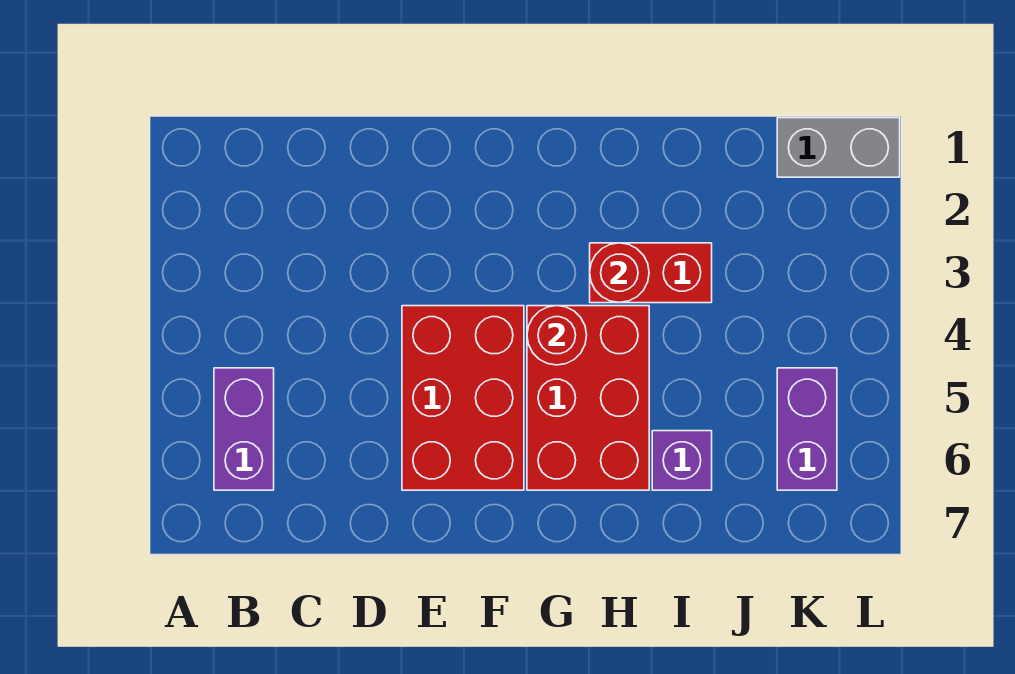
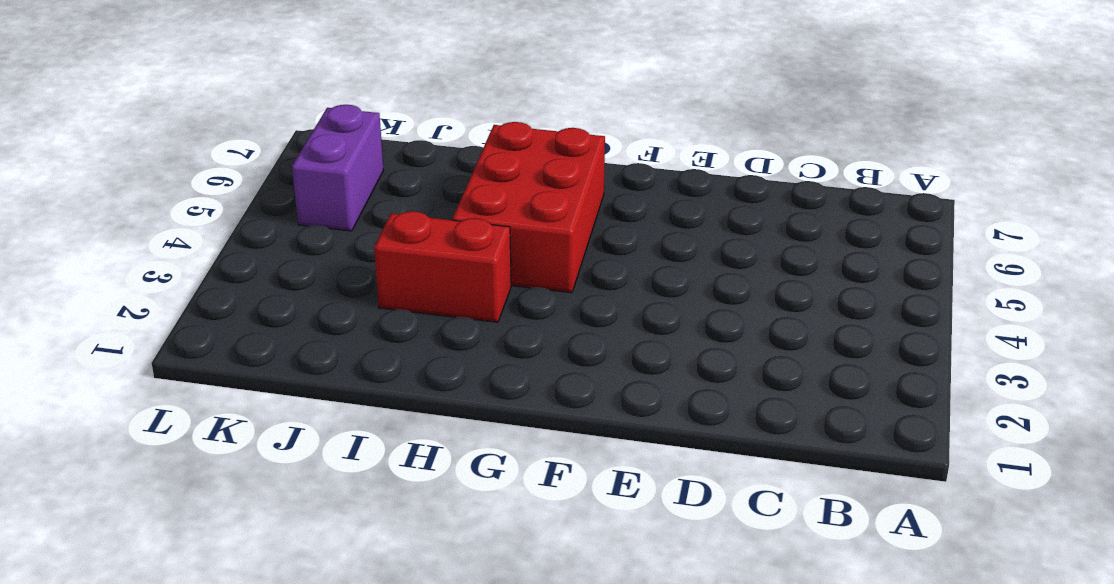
none -> purple brick B5:B6 level 1
none -> red brick E4:F6 level 1

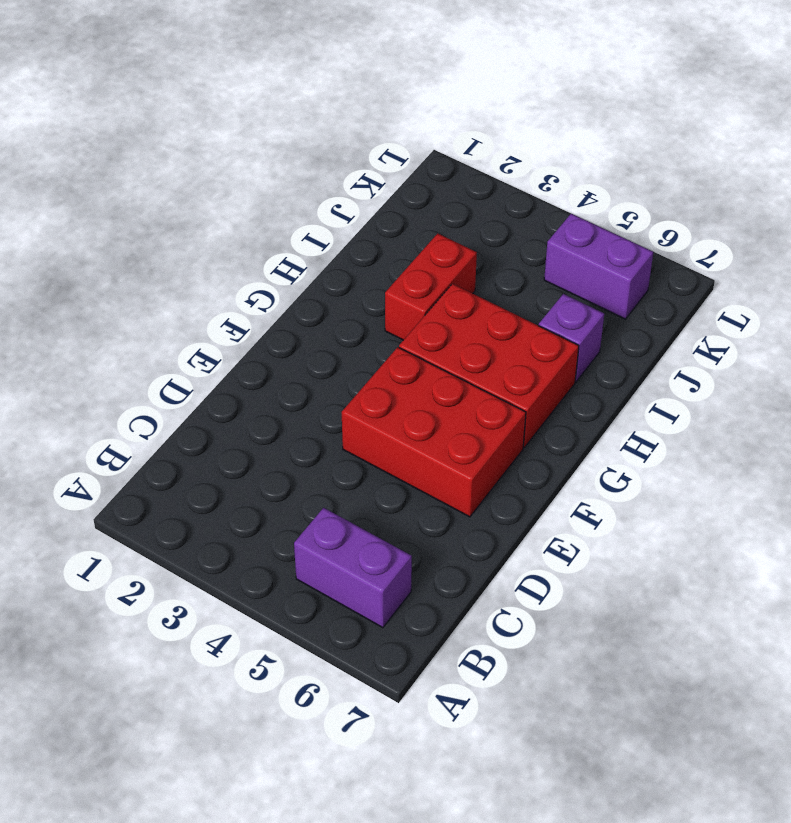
none -> grey brick K1:L1 level 1
none -> red round brick G4 level 2

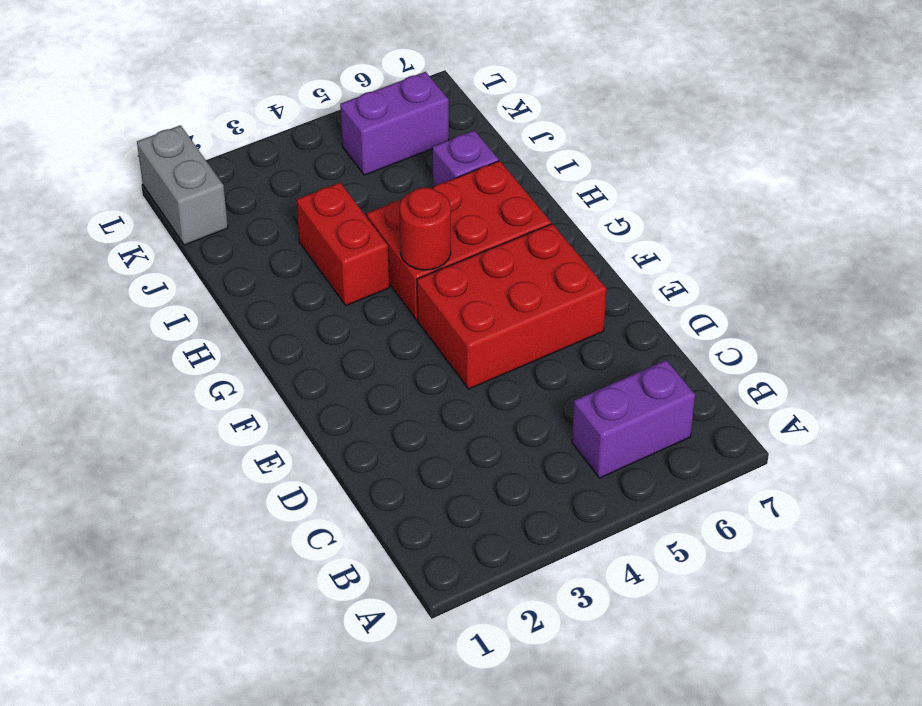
none -> red round brick H3 level 2

